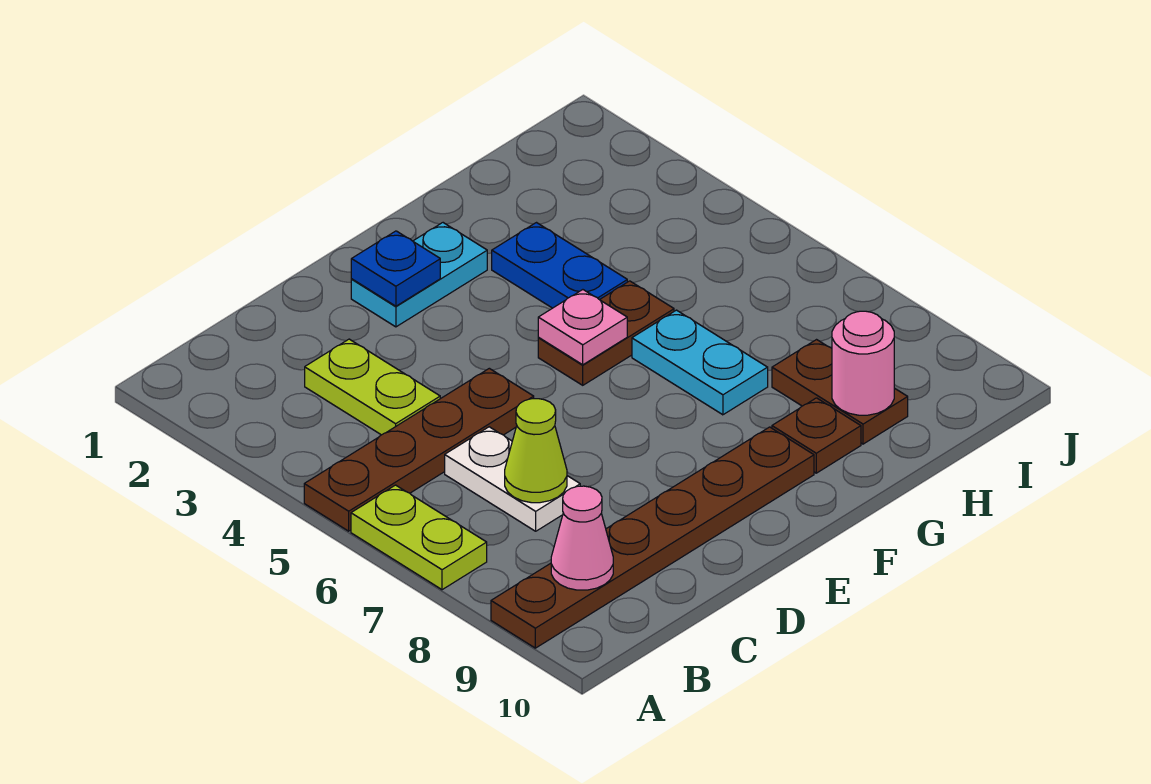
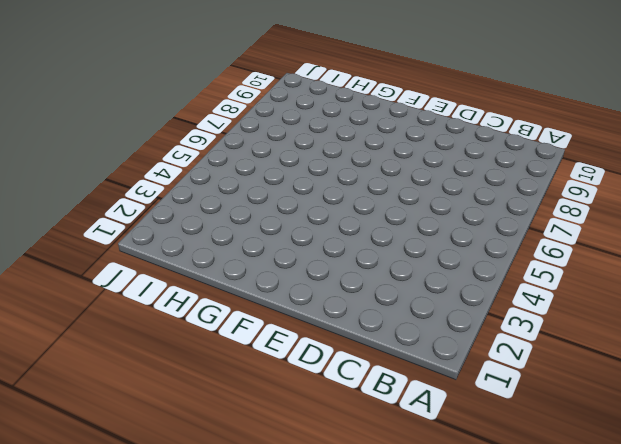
none -> brown plate A5:D5 level 1
none -> lime plate A6:A7 level 1
none -> brown plate A9:F9 level 1

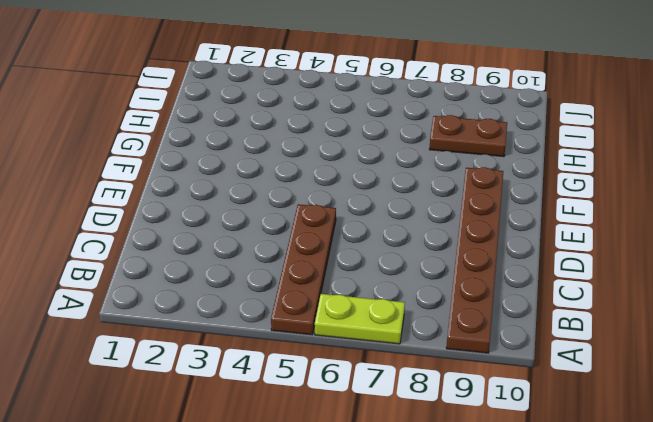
none -> lime plate C3:C4 level 1
none -> white plate C6:C7 level 1
none -> cyan plate E2:F2 level 1

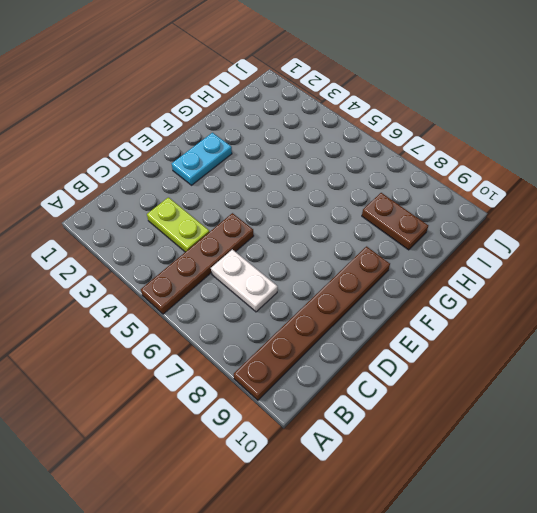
none -> lime plate A6:A7 level 1
none -> brown plate F5:G5 level 1
none -> blue plate G3:G4 level 1

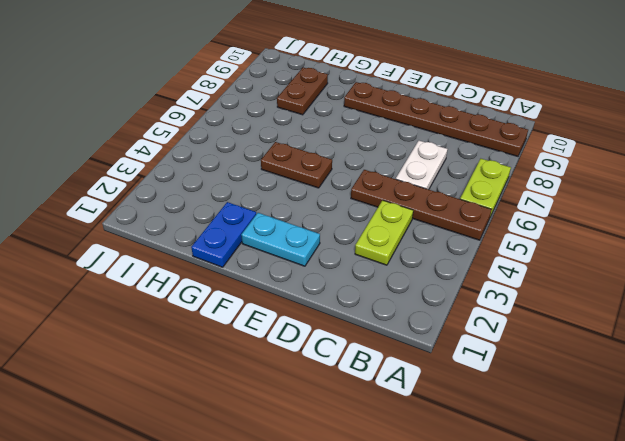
blue plate G1:G2 level 1 -> blue plate G3:G4 level 1
none -> cyan plate G6:G7 level 1
none -> brown plate G9 level 1
none -> pink cone B9 level 2

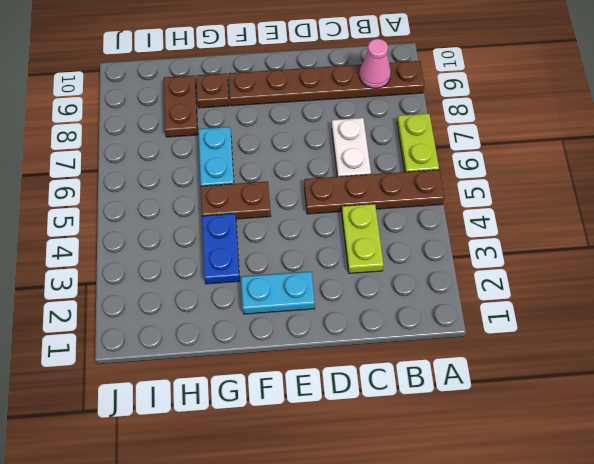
none -> lime cone C7 level 2
none -> blue plate E2 level 2
none -> pink plate F5 level 2

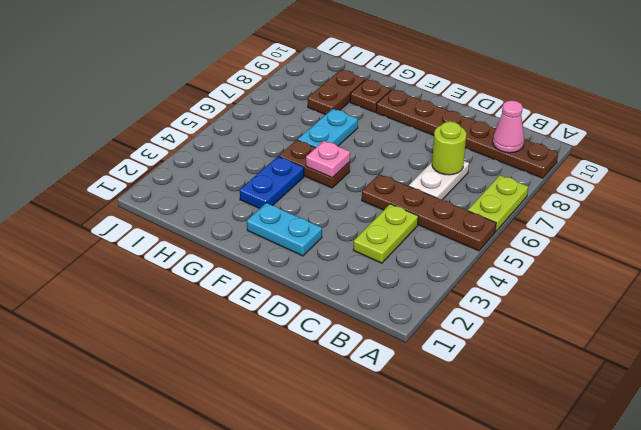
lime round brick C7 level 2 -> lime cone C7 level 2
none -> blue plate E2 level 2
none -> pink round brick H9 level 2

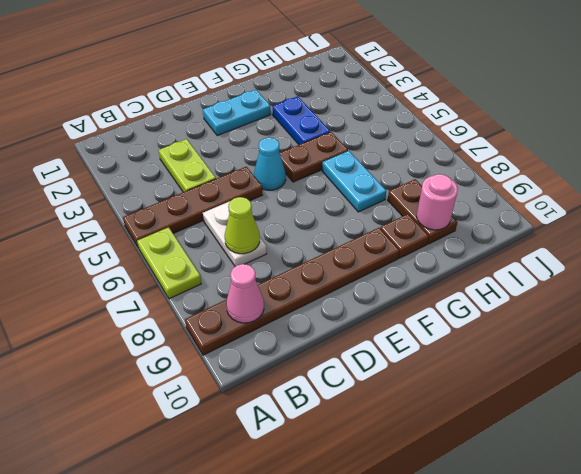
cyan cone E5 level 1 -> none
none -> blue plate E2 level 2
none -> pink plate F5 level 2

